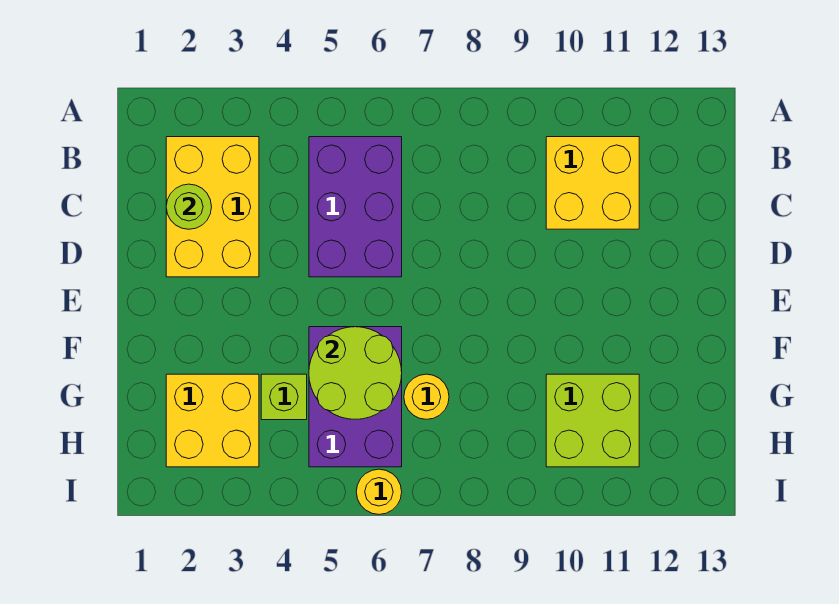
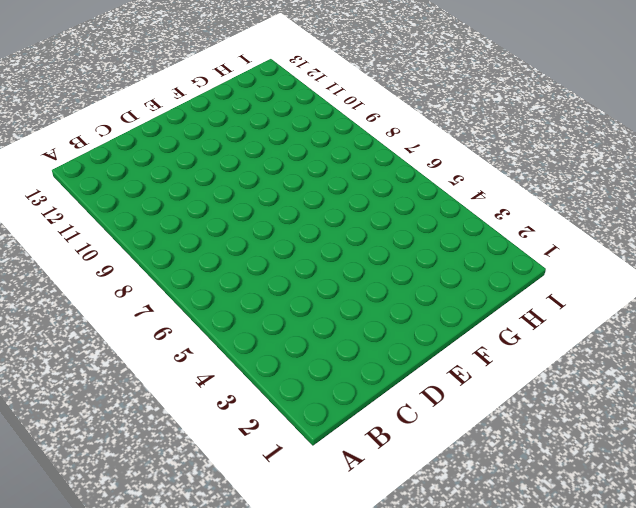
none -> yellow brick B2:D3 level 1
none -> purple brick B5:D6 level 1

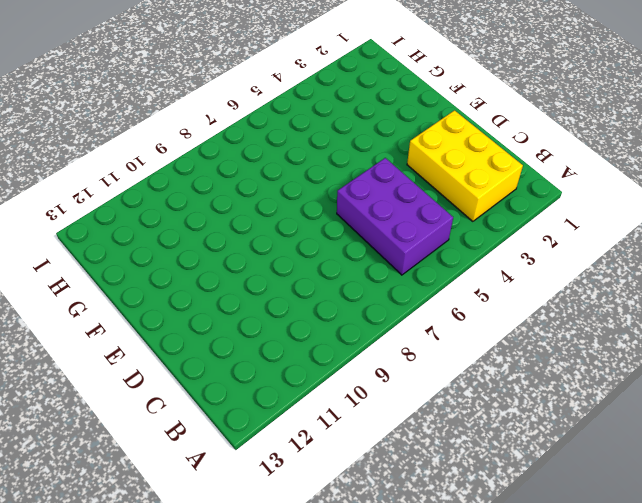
none -> yellow brick B10:C11 level 1
none -> purple brick F5:H6 level 1

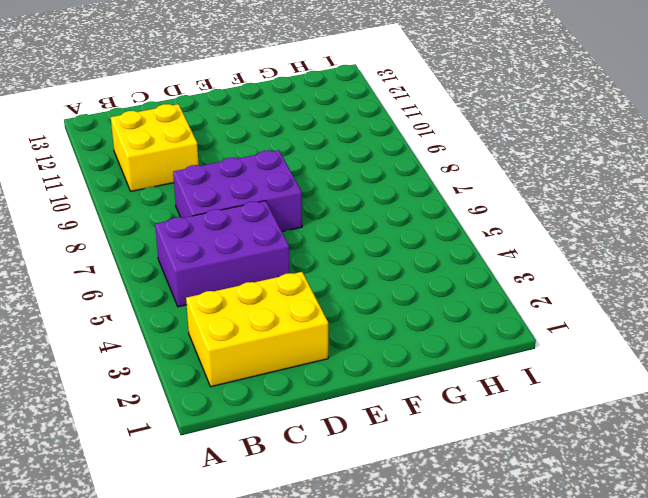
purple brick C7:E8 level 1 -> purple brick F5:H6 level 1
none -> yellow brick G2:H3 level 1
none -> lime brick G4 level 1

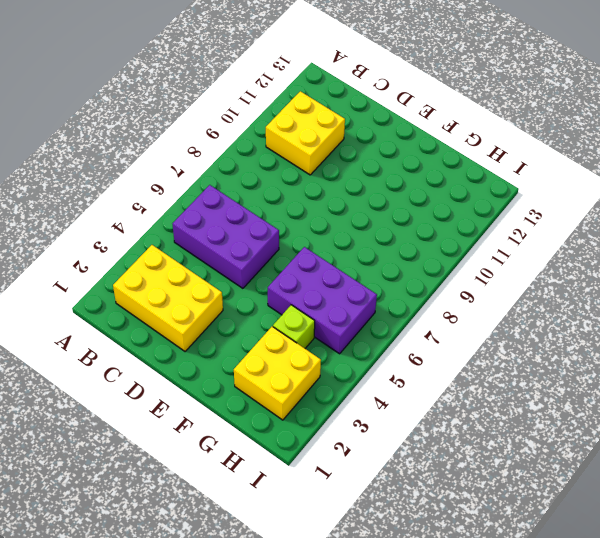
none -> yellow round brick G7 level 1
none -> lime brick G10:H11 level 1

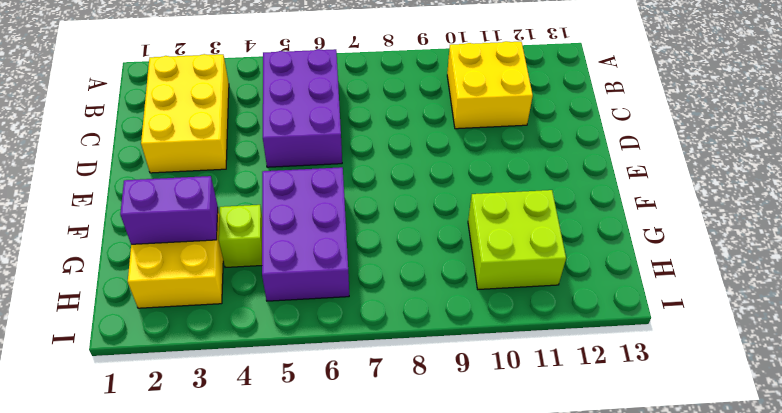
purple brick G2:G3 level 2 -> none
none -> yellow round brick G7 level 1
none -> yellow round brick I6 level 1

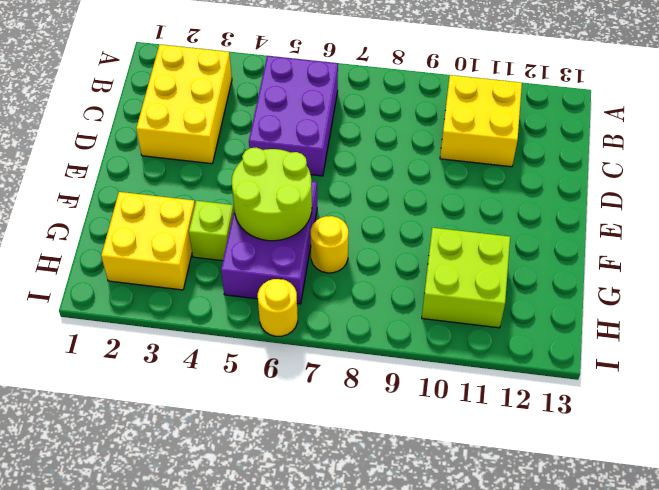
none -> lime round brick C2 level 2

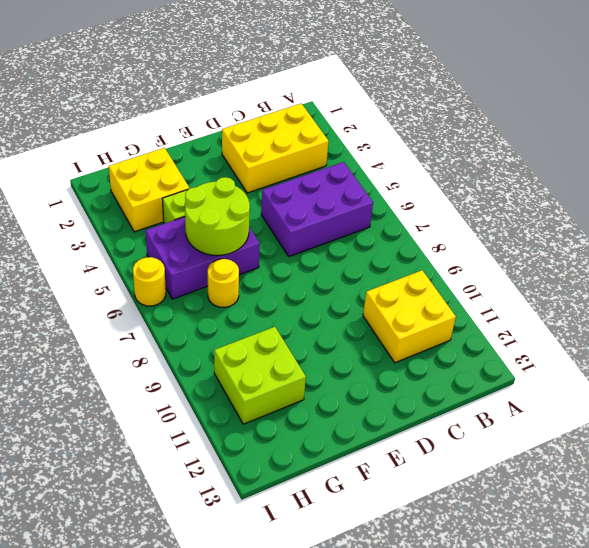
none -> lime round brick C2 level 2

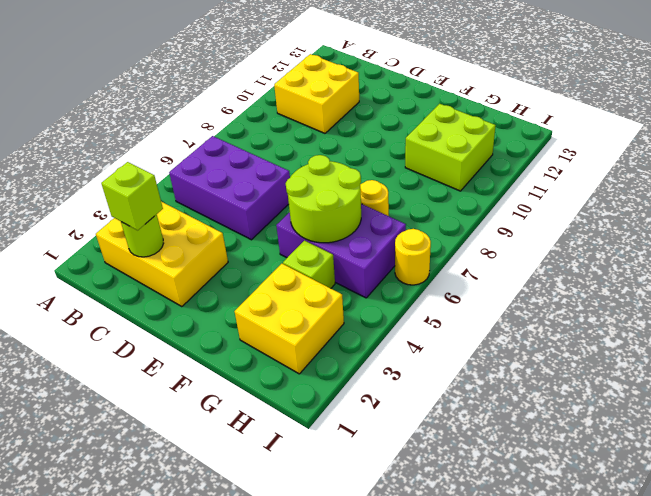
lime brick C2 level 3 -> none

